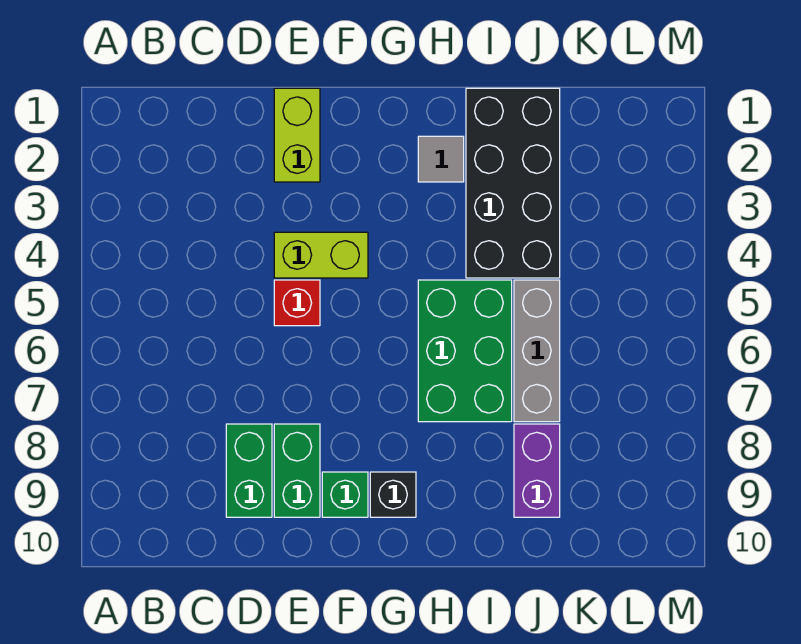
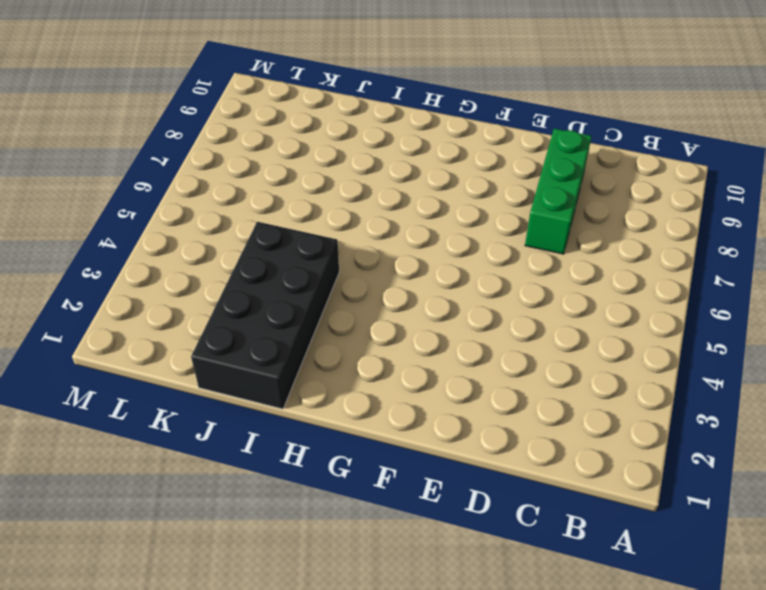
green brick D7:D9 level 1 -> green brick D8:D9 level 1
none -> lime brick E1:E2 level 1
none -> lime brick E4:F4 level 1
none -> red brick E5 level 1

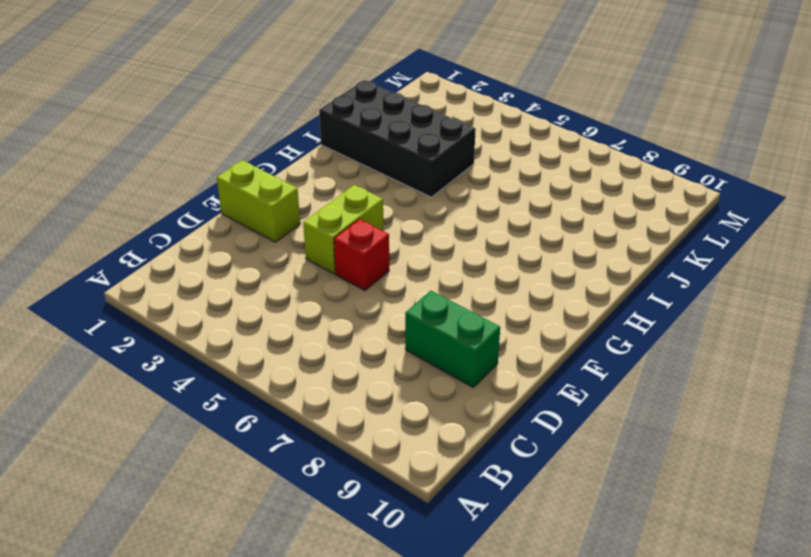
none -> green brick E8:E9 level 1
none -> green brick F9 level 1
none -> black brick G9 level 1

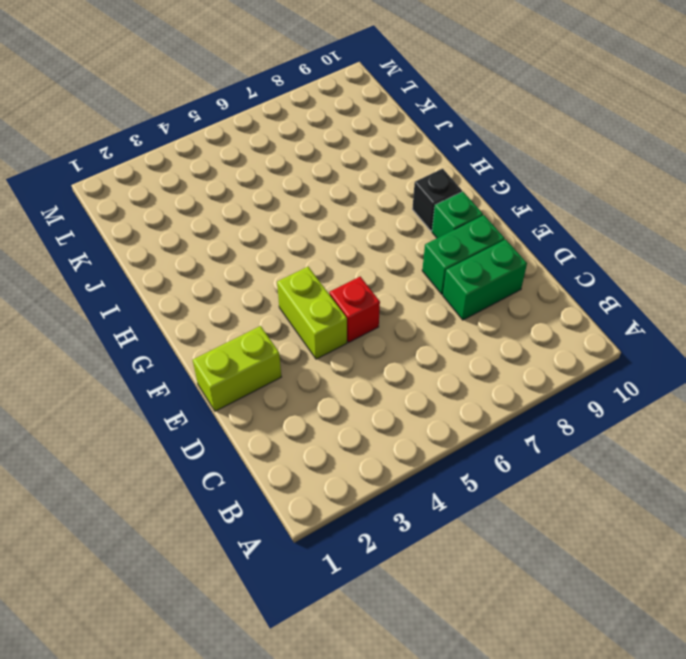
none -> grey tile H2 level 1
none -> green brick H5:I7 level 1
none -> black brick I1:J4 level 1

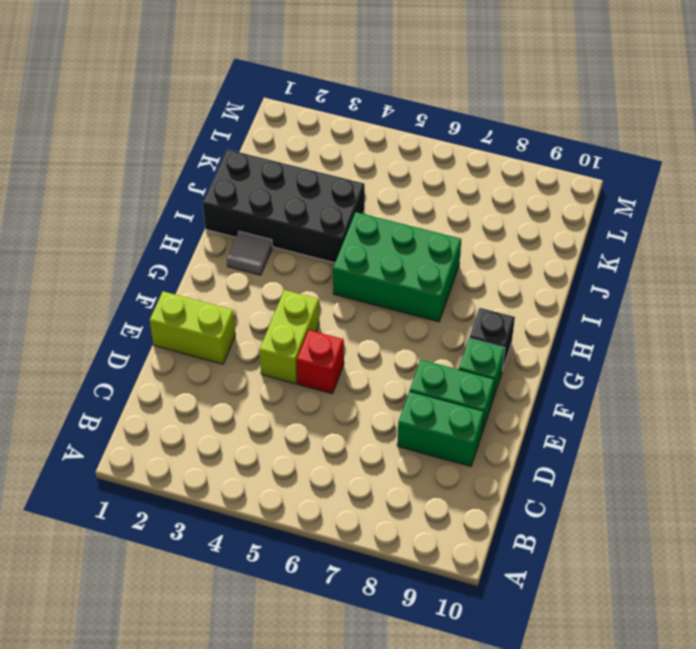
none -> grey brick J5:J7 level 1
none -> purple brick J8:J9 level 1

